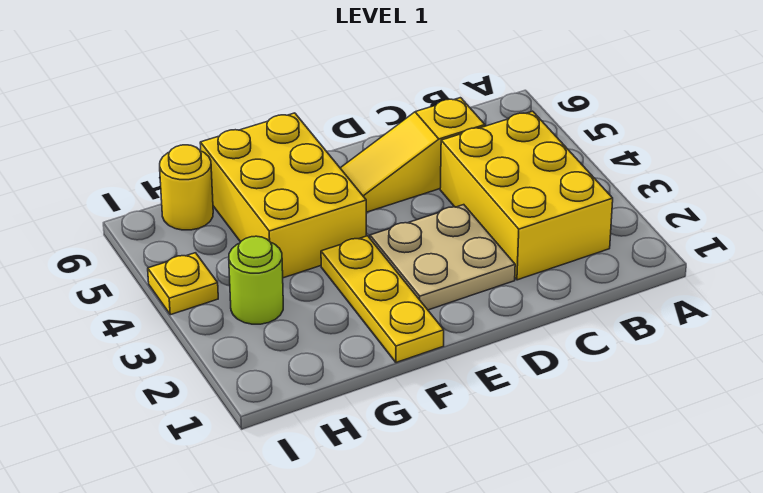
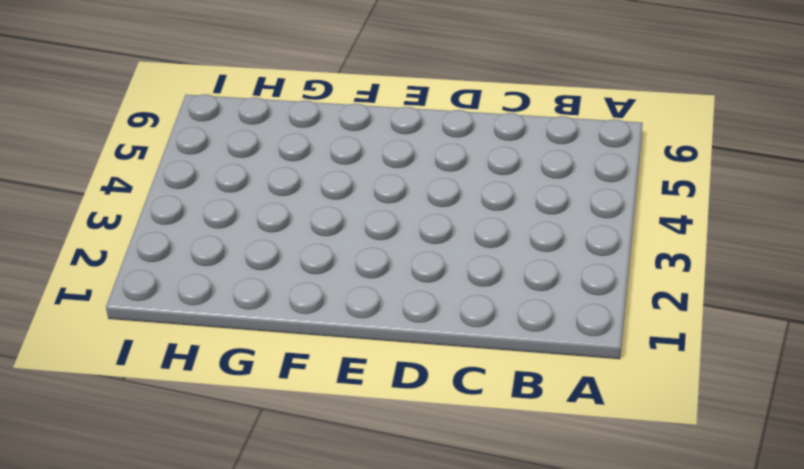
none -> yellow brick B2:C4 level 1
none -> yellow slope C5:E5 level 1 top C

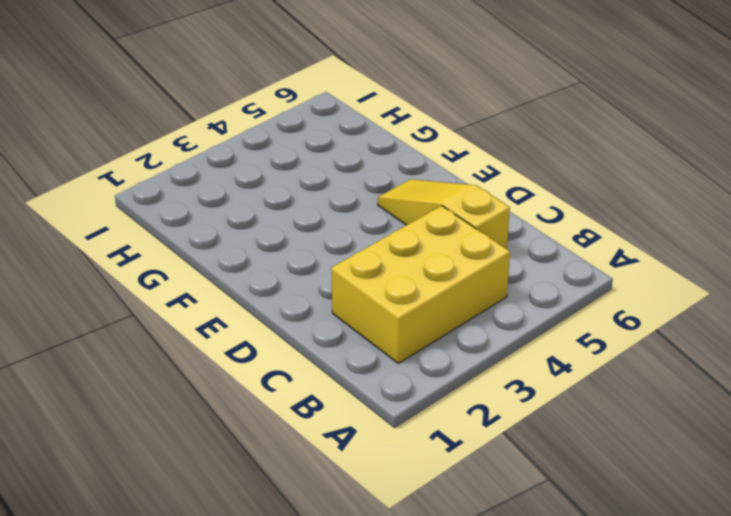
none -> tan plate D2:E3 level 1
none -> yellow plate F1:F3 level 1

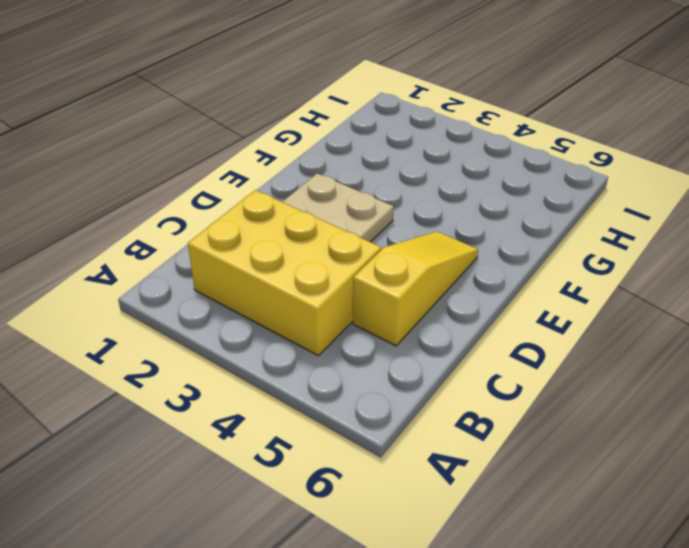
none -> yellow plate F1:F3 level 1
none -> yellow brick F4:G6 level 1

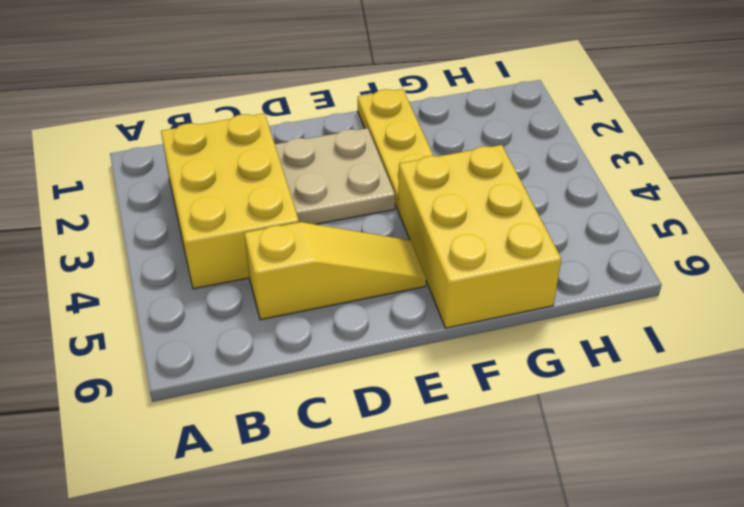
none -> lime round brick H3 level 1
none -> yellow round brick H6 level 1

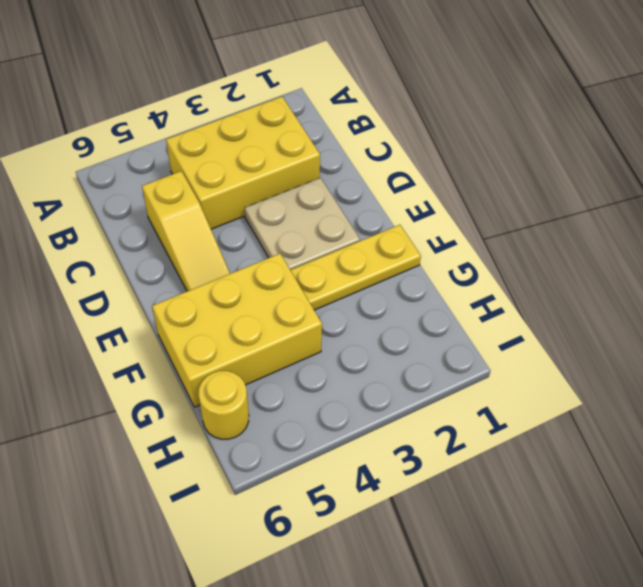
none -> lime round brick H3 level 1
none -> yellow plate I4 level 1

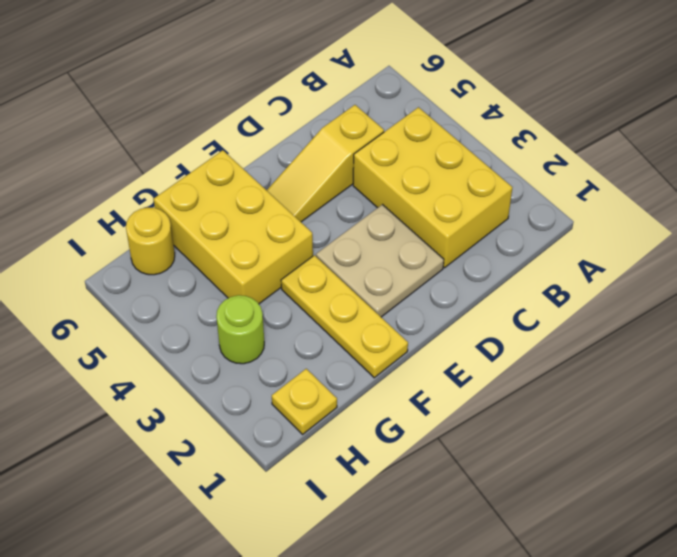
yellow plate H1 level 1 -> yellow plate I4 level 1

